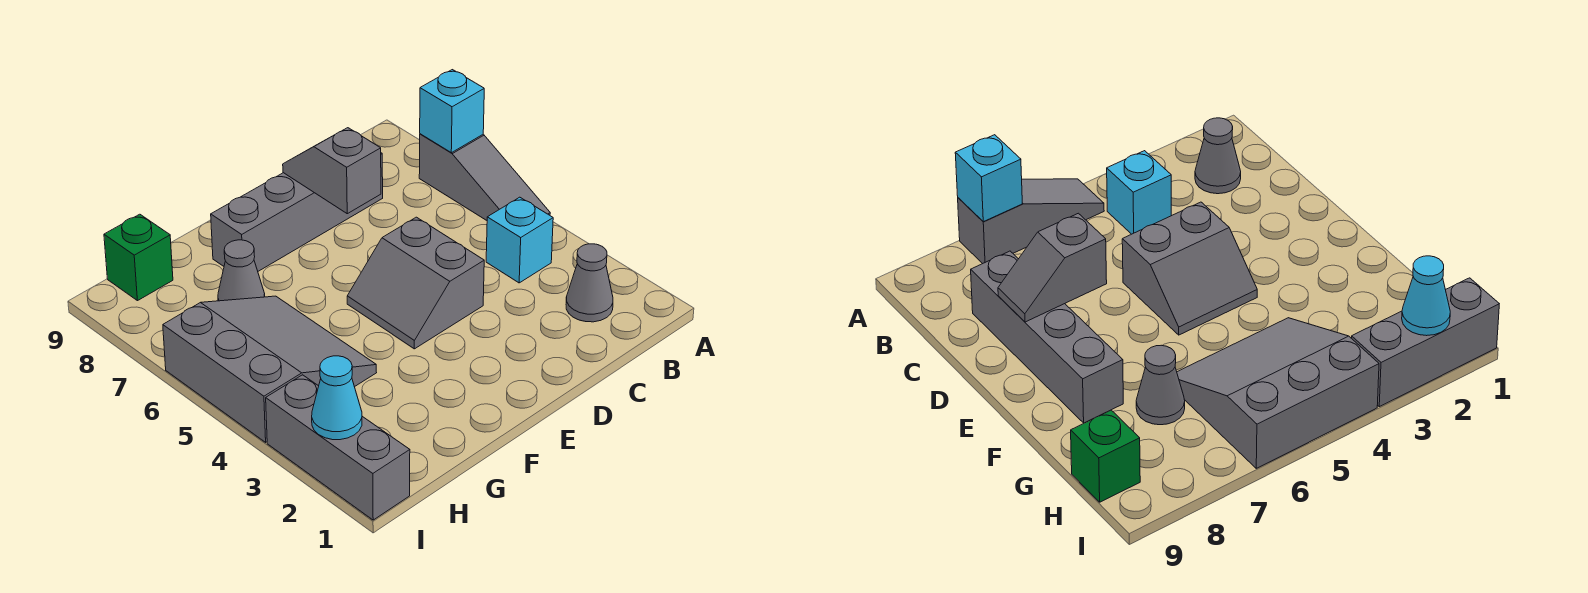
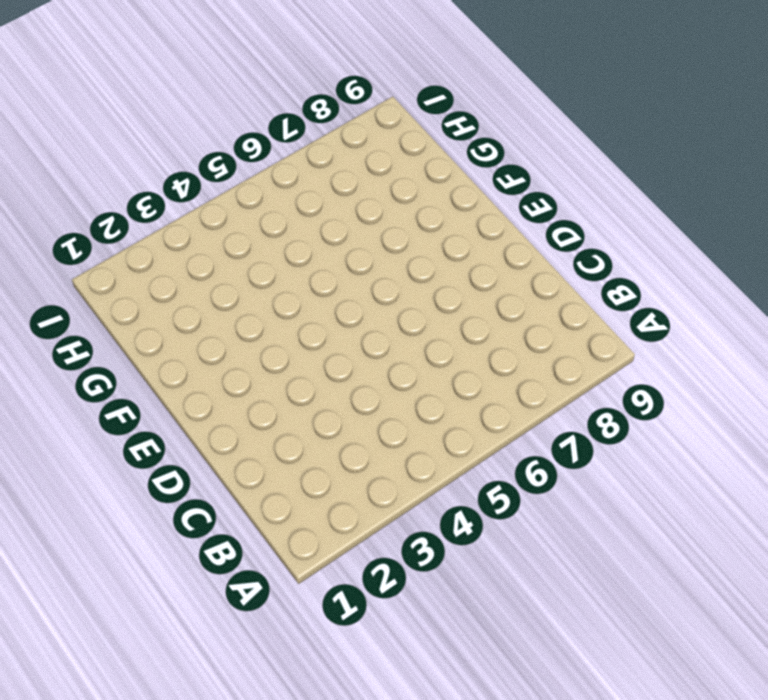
none -> grey slope A5:A7 level 1 top 7
none -> grey cone B2 level 1
none -> cyan brick B4 level 1

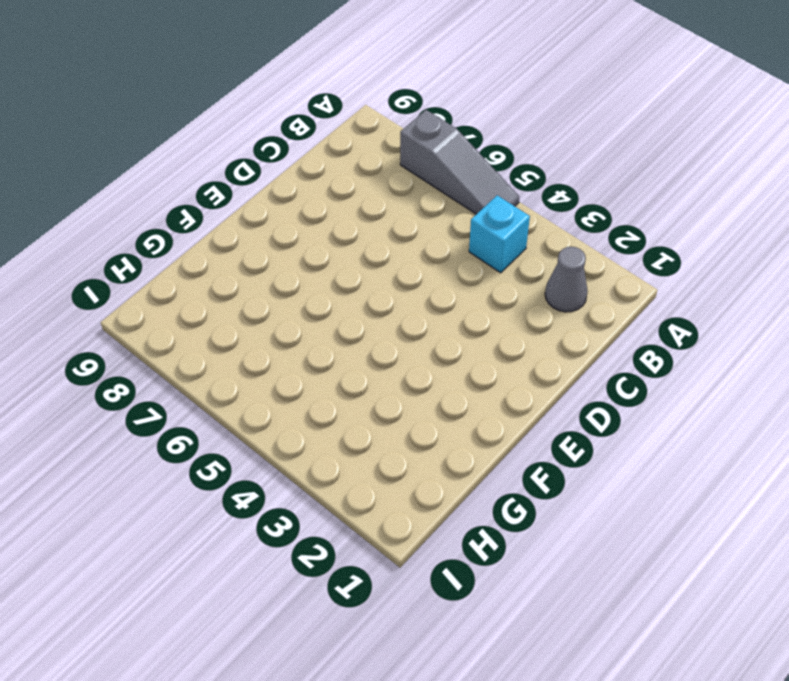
none -> grey brick C8:F8 level 1
none -> grey slope D4:E5 level 1 top D
none -> grey slope G4:I6 level 1 top I

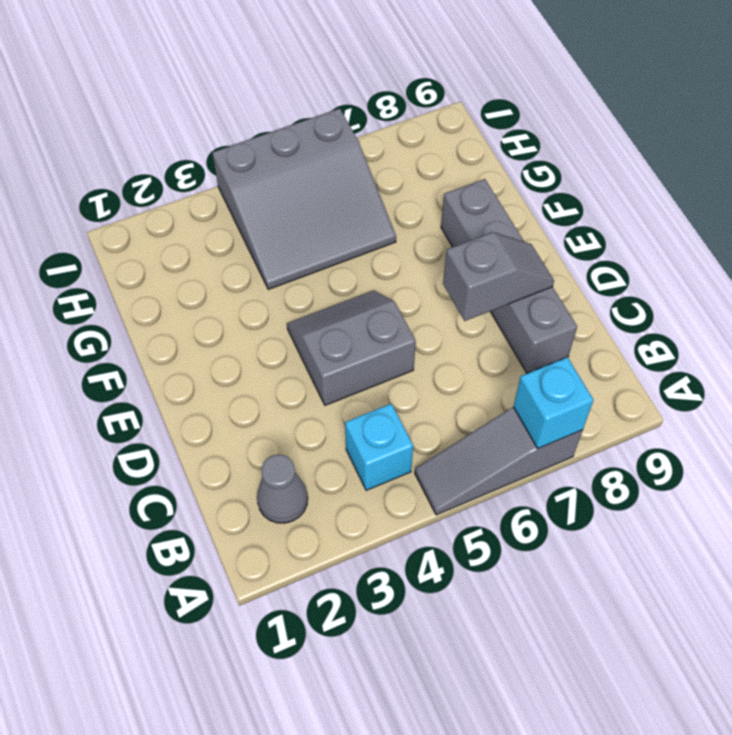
none -> grey cone G7 level 1
none -> green brick H9 level 1
none -> grey brick I1:I3 level 1

